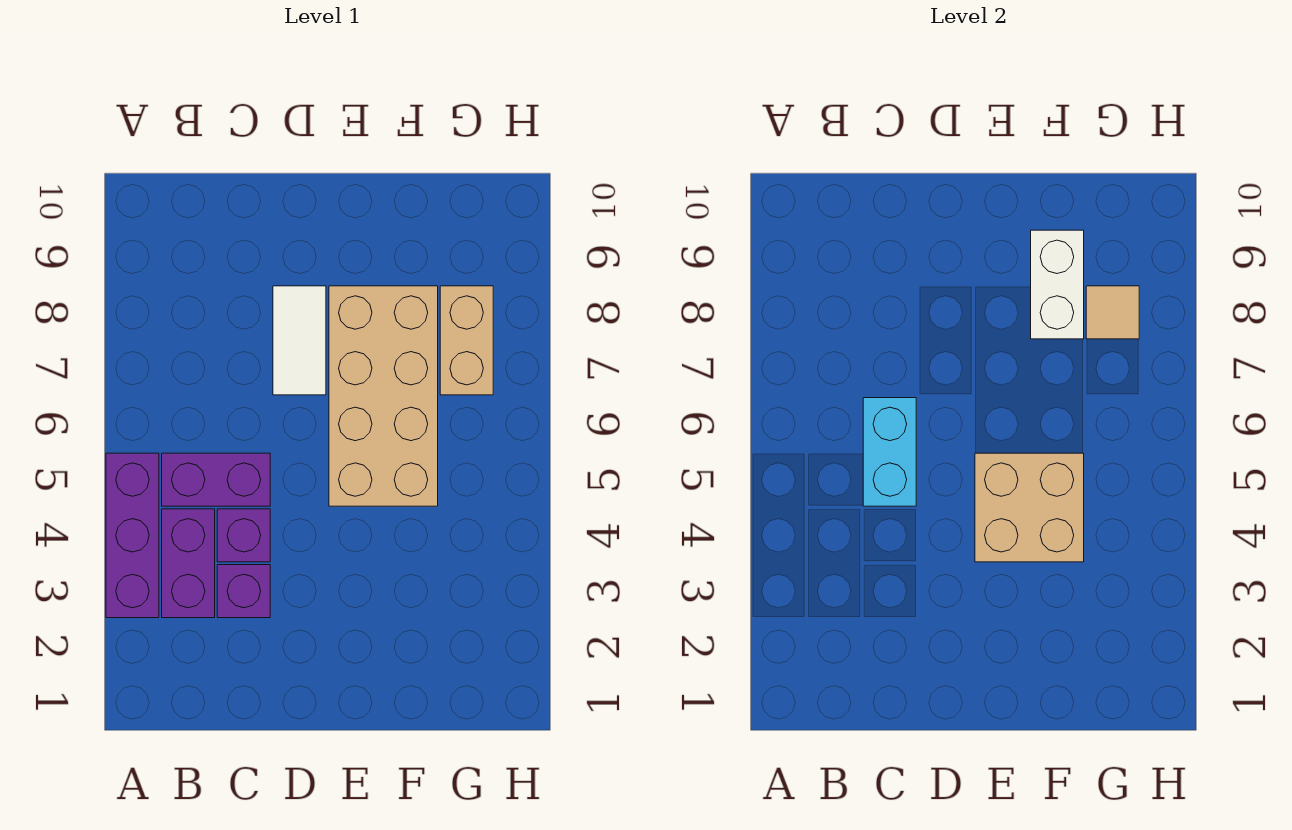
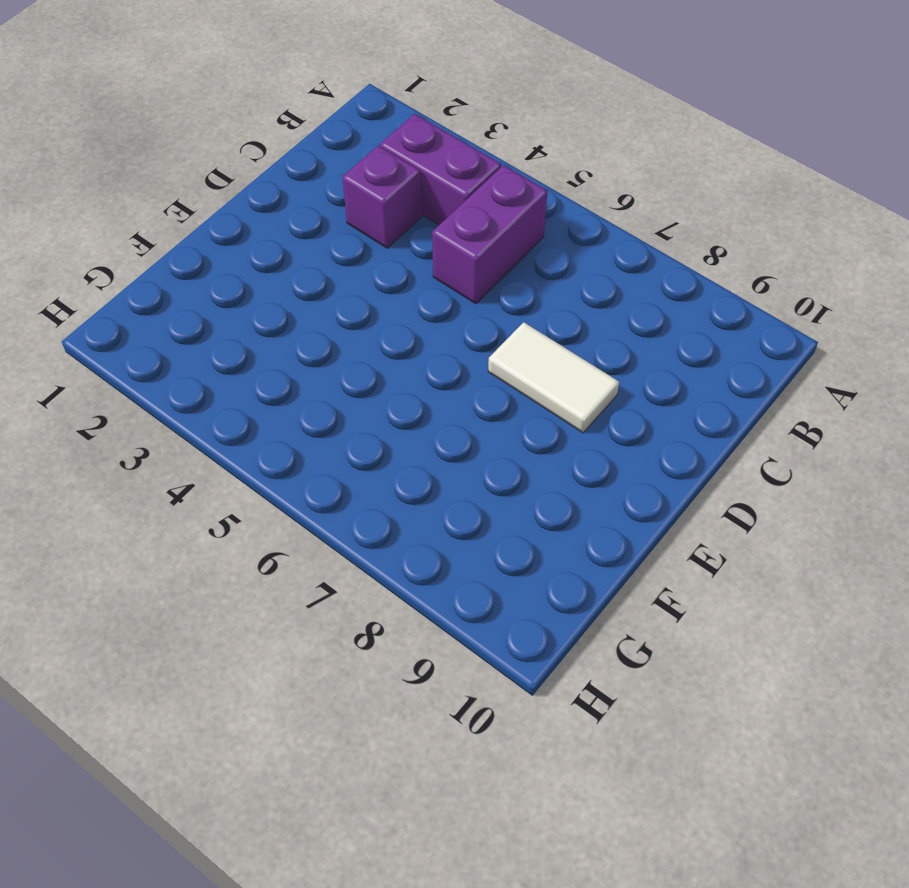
none -> purple brick A3:A5 level 1
none -> purple brick C4 level 1
none -> tan brick E5:F8 level 1

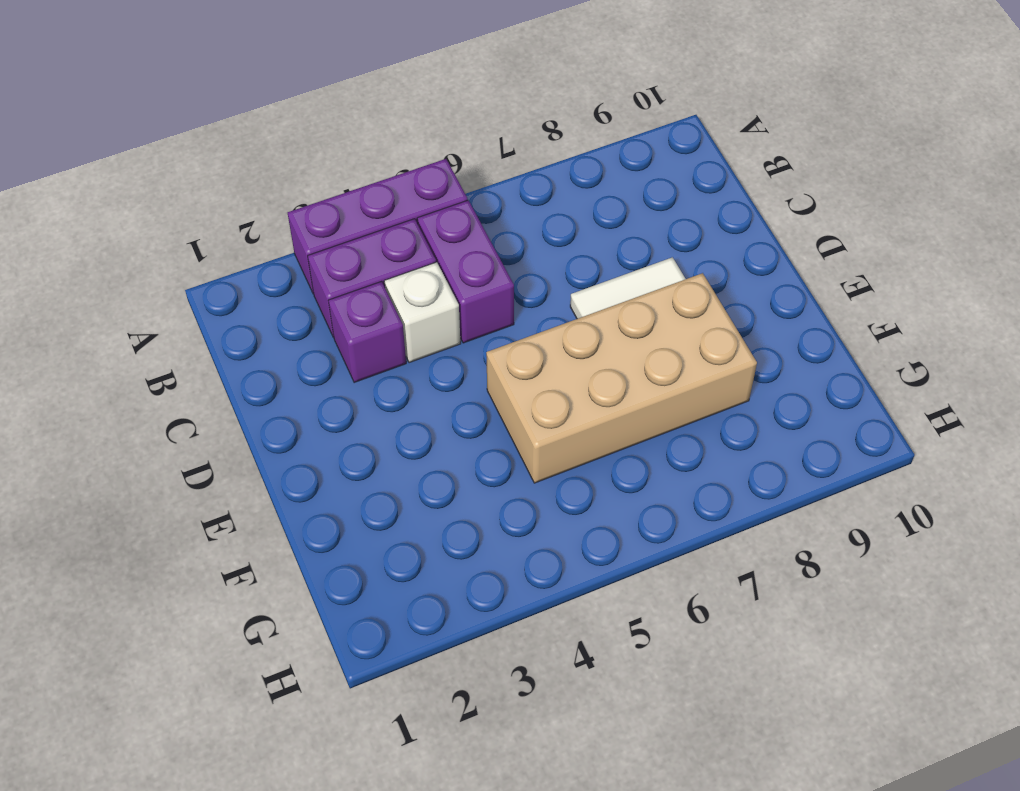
white brick C4 level 1 -> purple brick C4 level 1
none -> tan brick G7:G8 level 1
none -> cyan brick C5:C6 level 2
none -> tan brick E4:F5 level 2

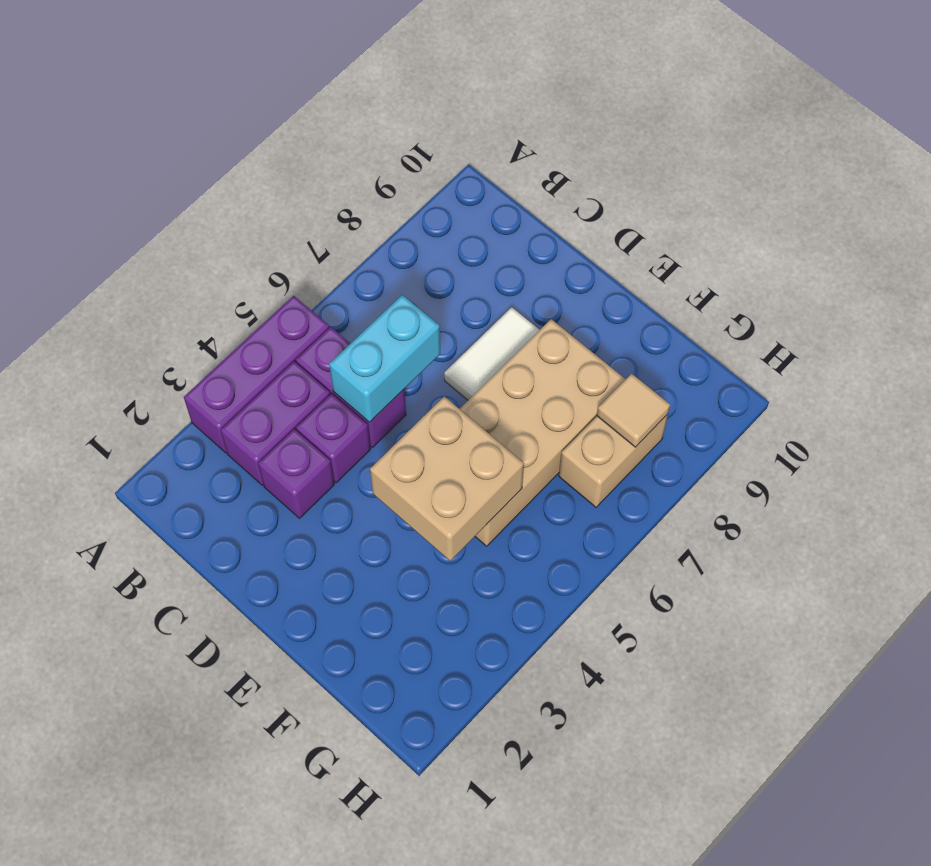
none -> white brick F8:F9 level 2

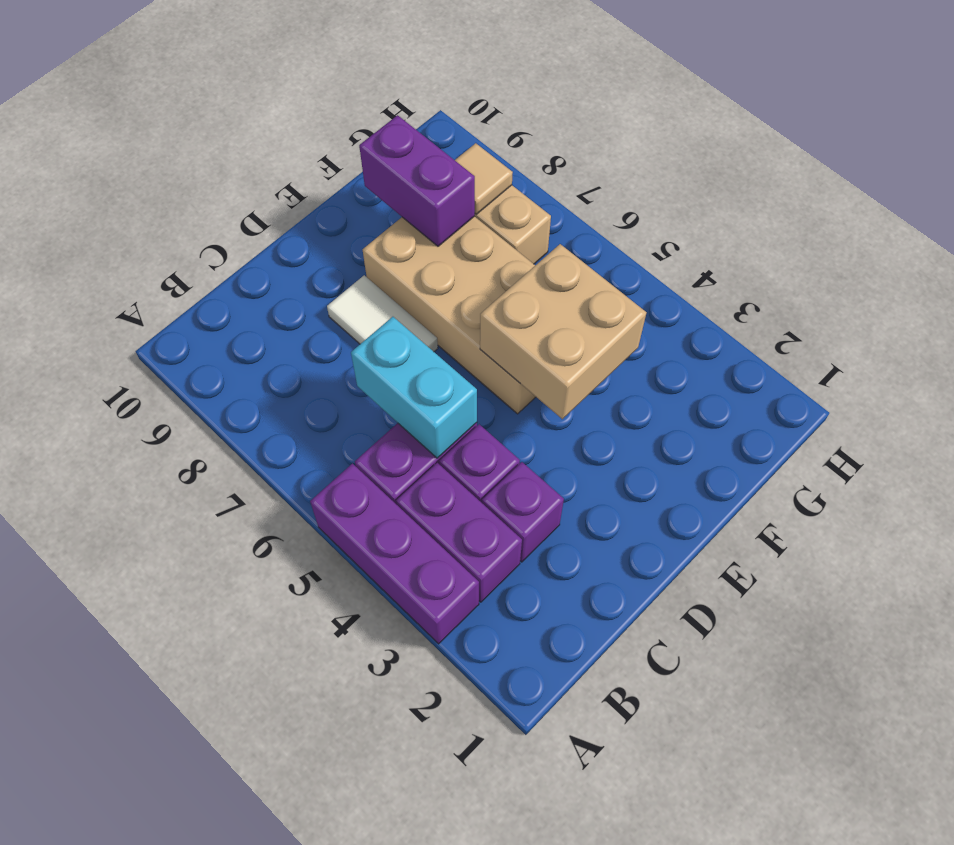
purple brick F8:F9 level 2 -> white brick F8:F9 level 2

